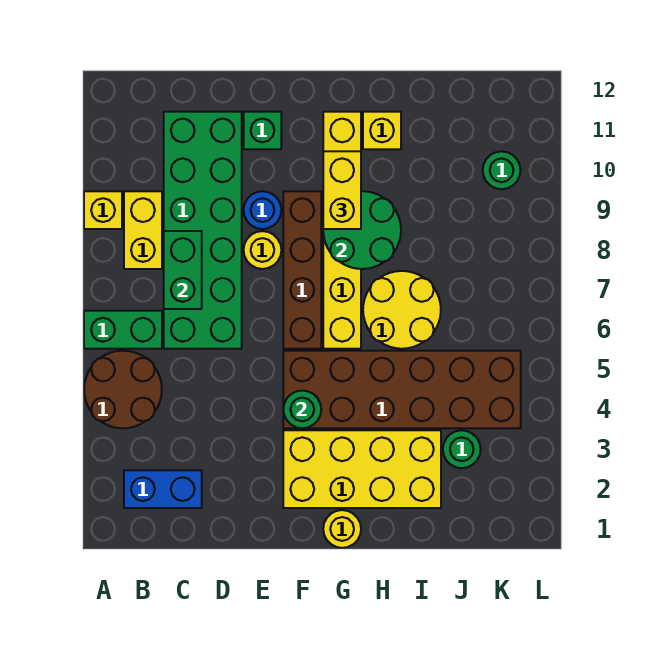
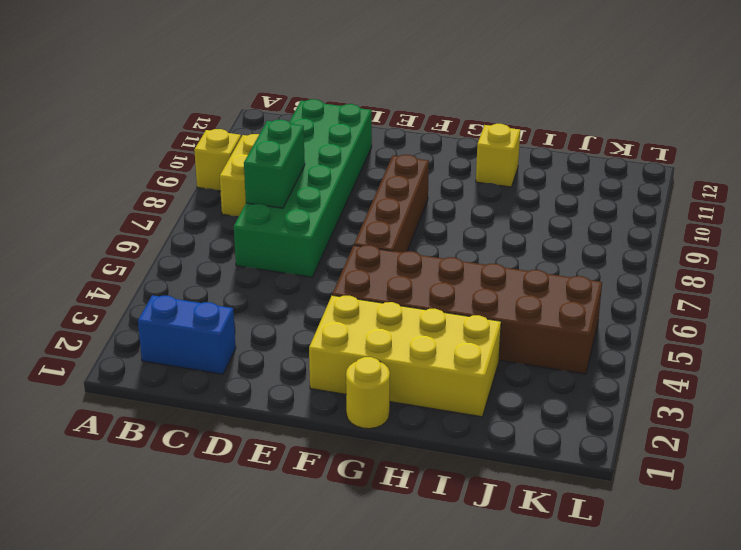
none -> brown round brick A4:B5 level 1
none -> green brick A6:B6 level 1
none -> yellow round brick E8 level 1

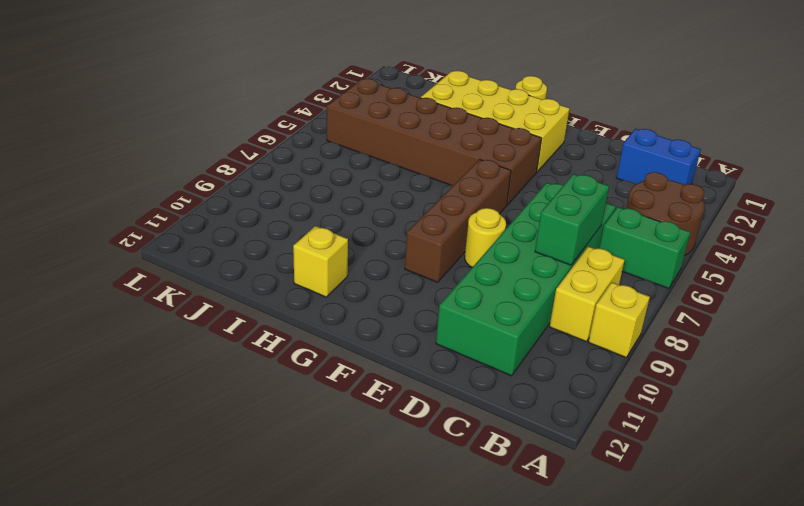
none -> blue round brick E9 level 1
none -> green brick E11 level 1
none -> yellow brick G6:G11 level 1

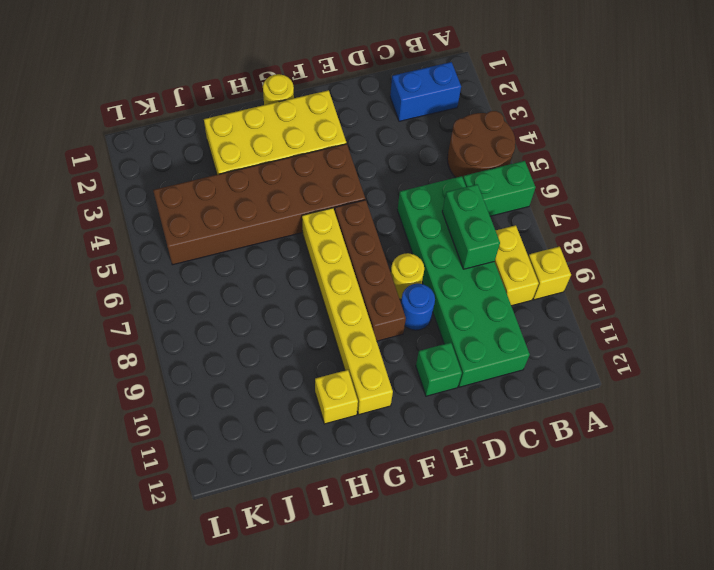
none -> yellow round brick H6:I7 level 1
none -> green round brick J3 level 1
none -> green round brick K10 level 1

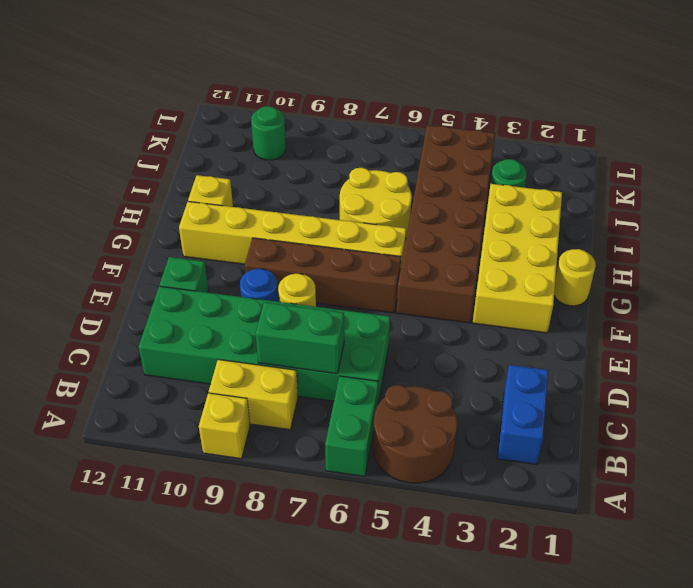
none -> green round brick F4 level 2
none -> green round brick G8:H9 level 2
none -> yellow brick G9:G10 level 3

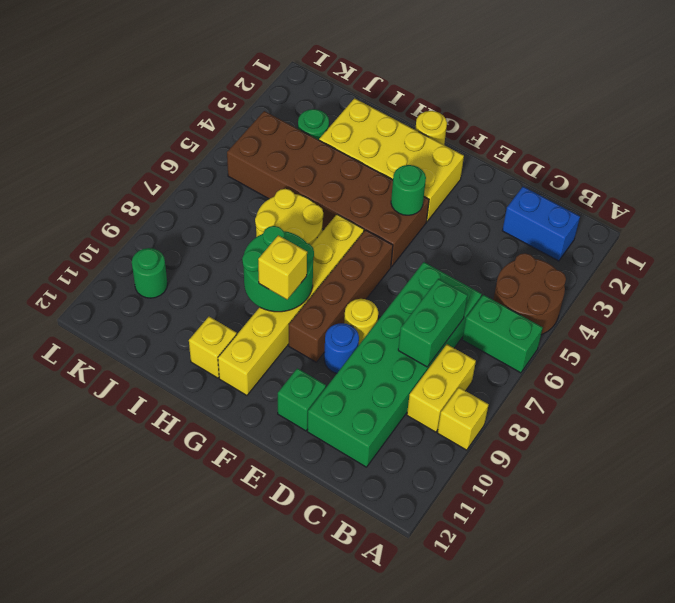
yellow brick G9 level 3 -> yellow brick G9:G10 level 3

